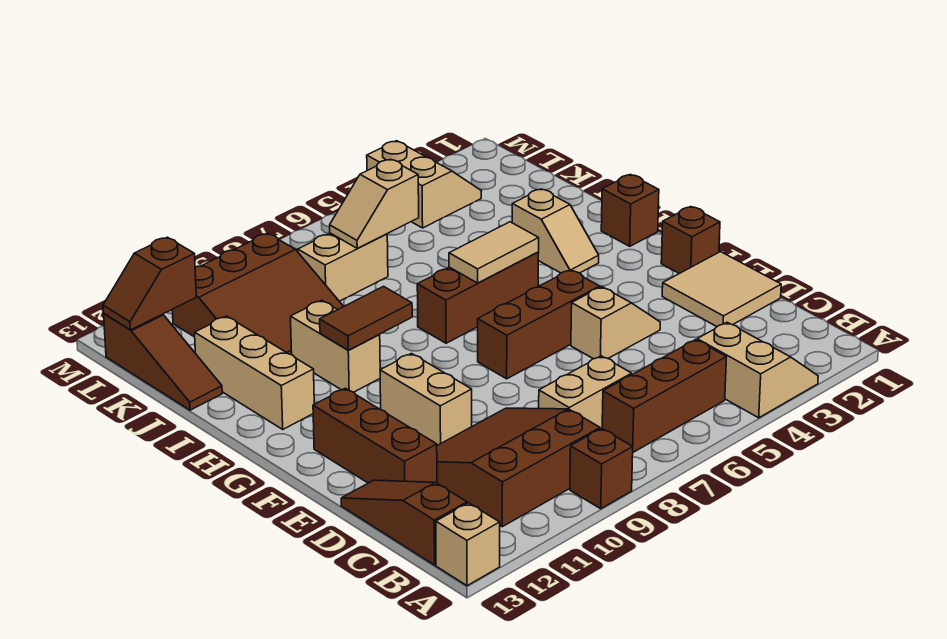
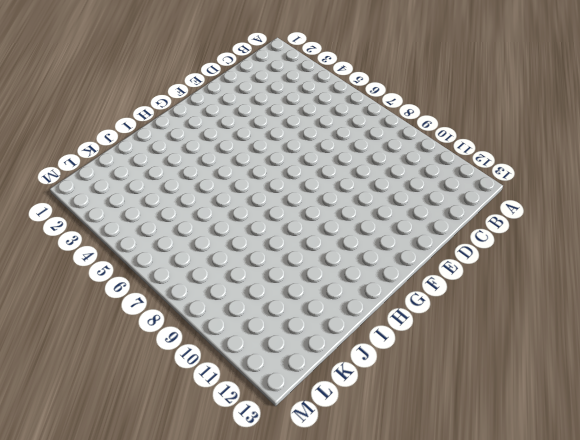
none -> tan slope A3:B4 level 1 top 4
none -> brown brick A9 level 1
none -> tan brick A13 level 1

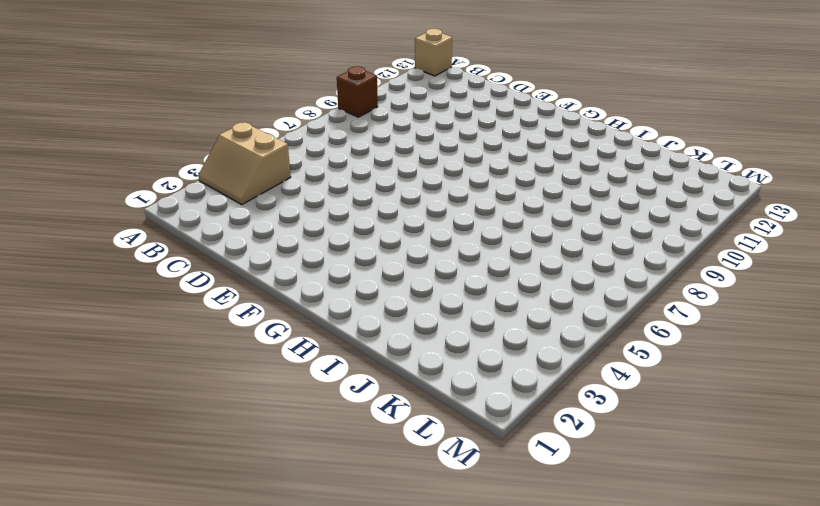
none -> brown brick B5:B7 level 1
none -> brown slope B9:D11 level 1 top B
none -> brown slope B13:D13 level 1 top B

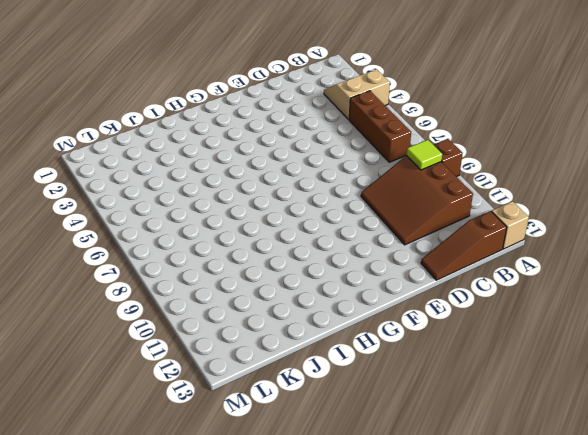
lime tile B9 level 2 -> none
none -> tan brick C7:C8 level 1
none -> tan tile D1:E2 level 1
none -> brown brick D12:F12 level 1

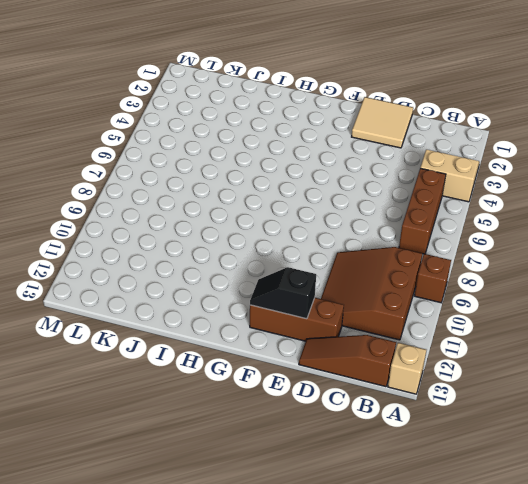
black slope E12:F12 level 2 top E -> none
none -> tan brick C7:C8 level 1
none -> tan slope E4:E5 level 1 top 5
none -> tan brick E10:F10 level 1

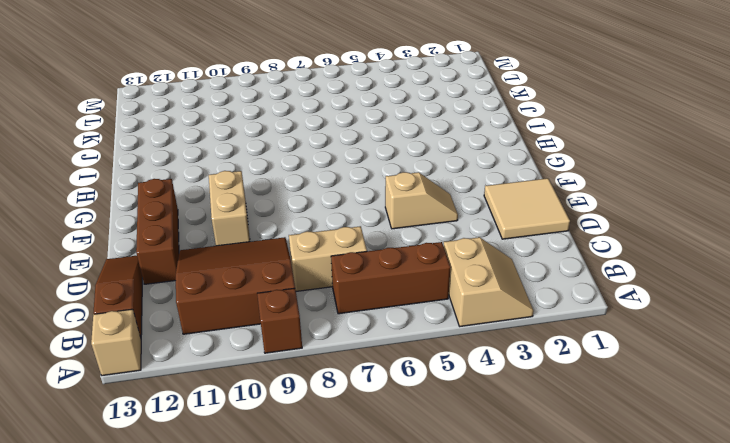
none -> brown brick F1 level 1
none -> brown brick F5:F7 level 1
none -> brown brick H1 level 1

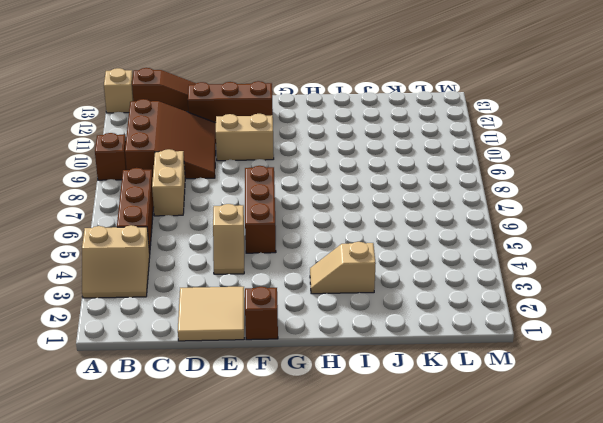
none -> brown brick H1 level 1
none -> brown brick H5:H7 level 1
none -> tan brick H10:I10 level 1

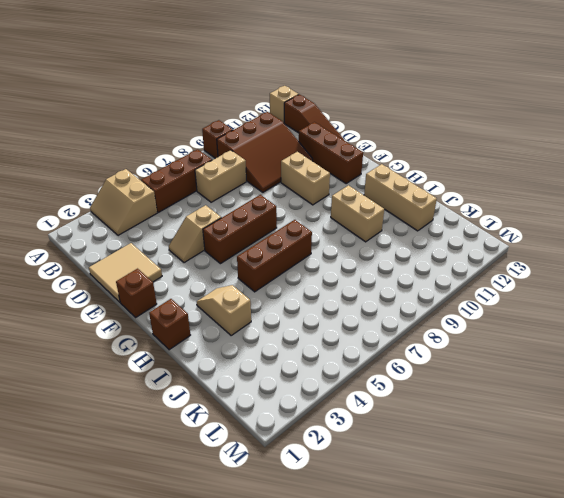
none -> brown slope J9:L11 level 1 top L
none -> brown slope J13:L13 level 1 top L
none -> tan brick K7:K8 level 1

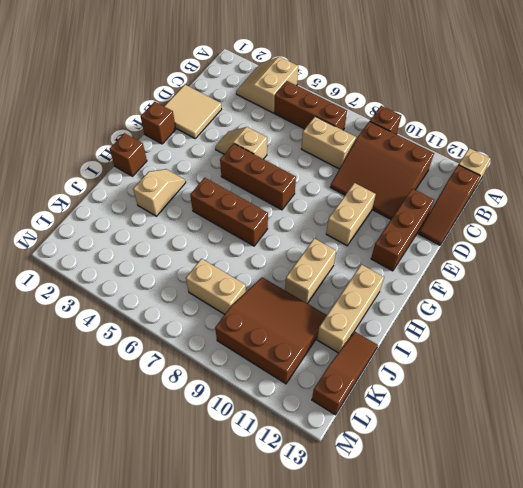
none -> tan slope L3:M4 level 1 top 4
none -> tan tile H5:H6 level 2
none -> brown tile H9:H10 level 2

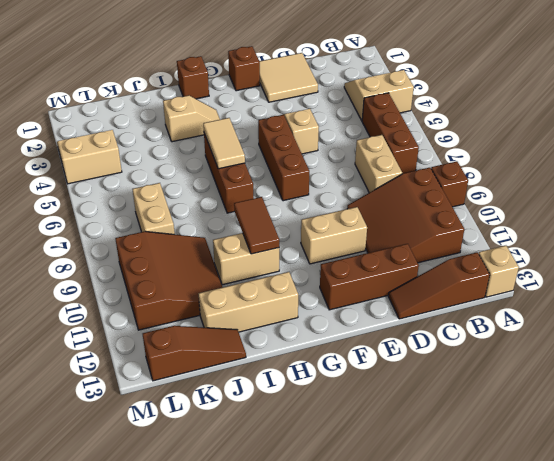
none -> tan slope K6:K7 level 2 top 6
none -> brown slope L12:L13 level 2 top 12

